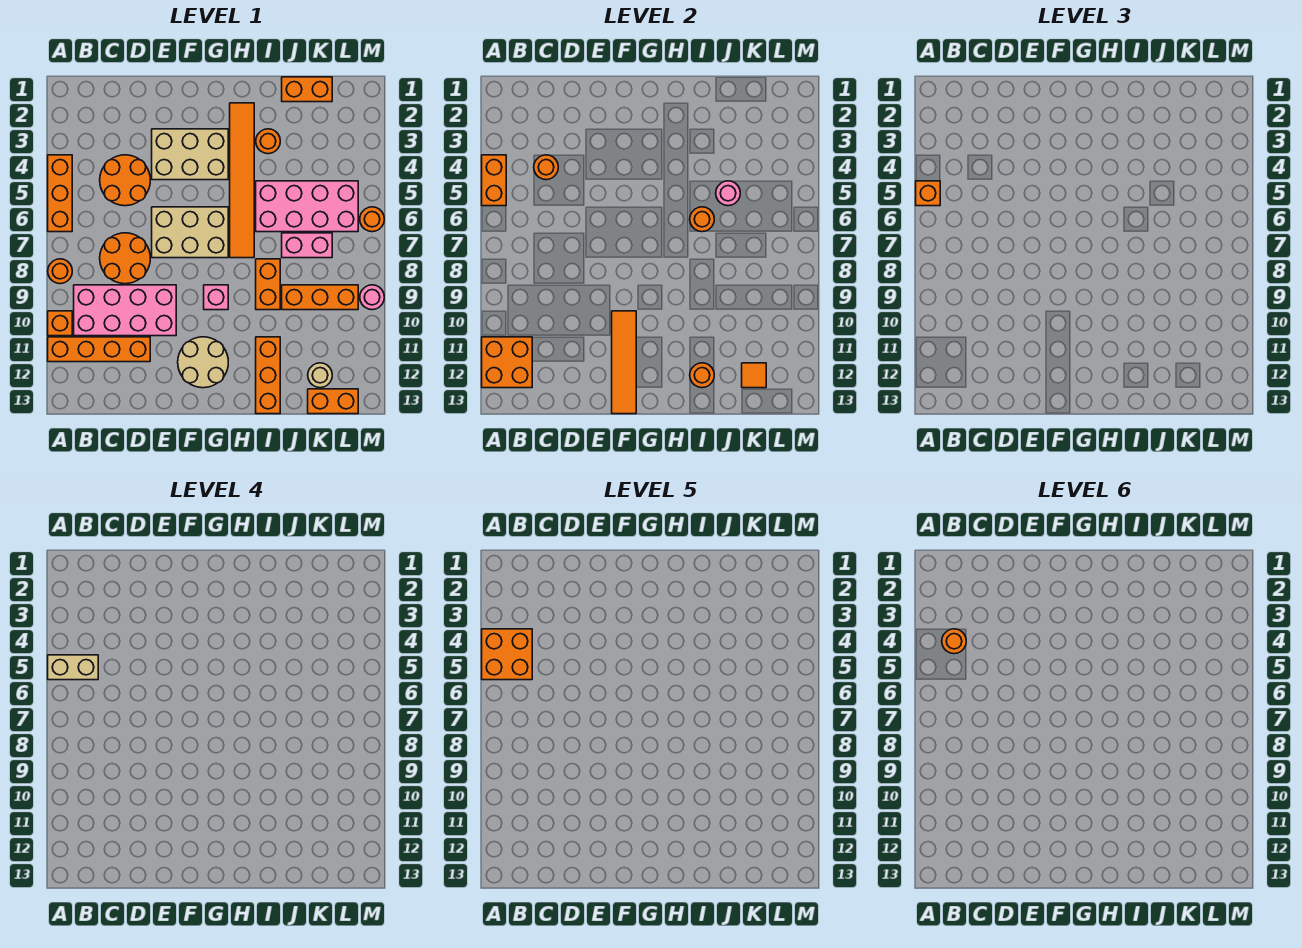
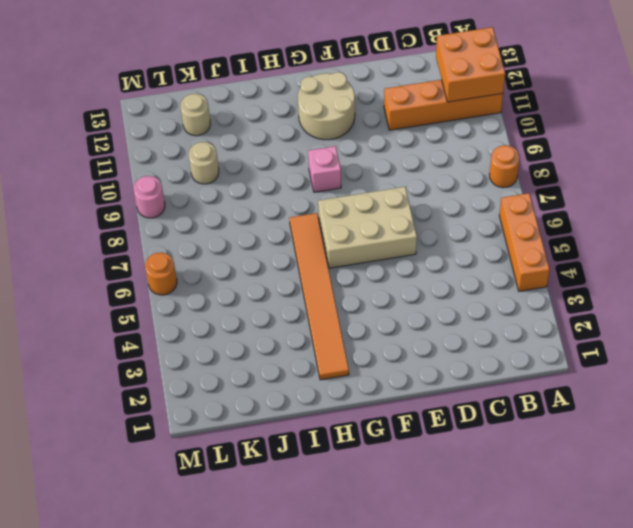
tan round brick K10 level 1 -> none
none -> orange brick A10 level 1
none -> pink brick B9:E10 level 1
none -> orange round brick C4:D5 level 1
none -> orange round brick C7:D8 level 1

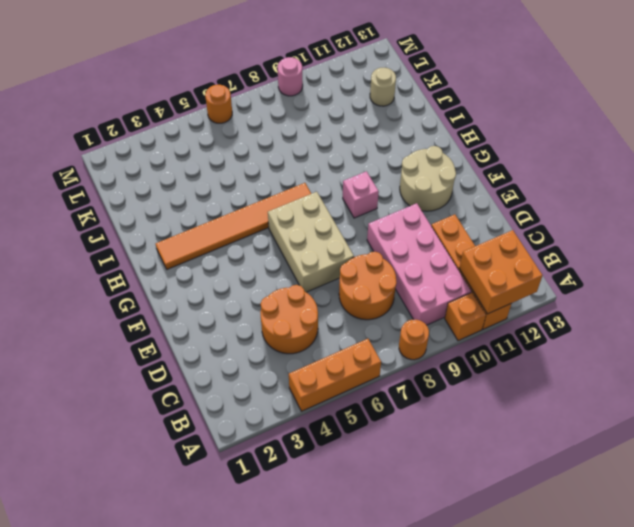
none -> tan brick E3:G4 level 1
none -> orange round brick I3 level 1
none -> pink brick I5:L6 level 1
none -> orange brick I8:I9 level 1

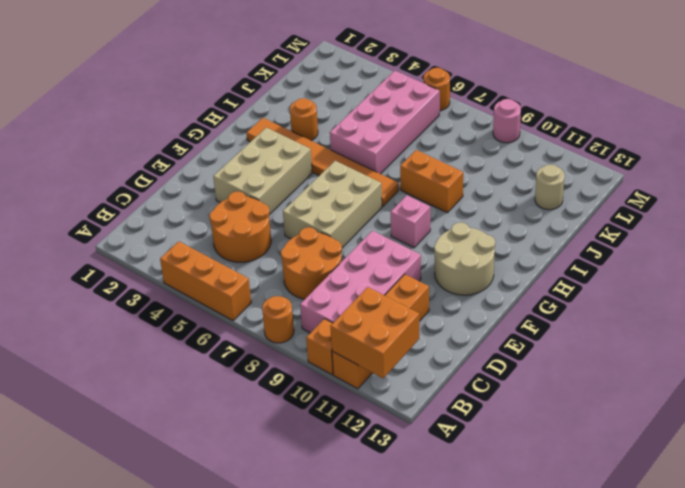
none -> orange brick I11:I13 level 1
none -> orange brick J1:K1 level 1
none -> pink brick J7:K7 level 1
none -> orange brick J9:L9 level 1

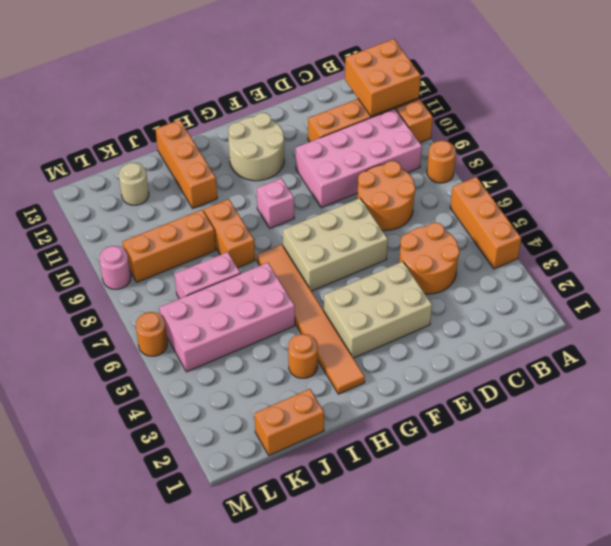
none -> orange brick K13:L13 level 1
none -> orange brick A4:A5 level 2
none -> orange round brick C4 level 2
none -> orange tile F10:F13 level 2

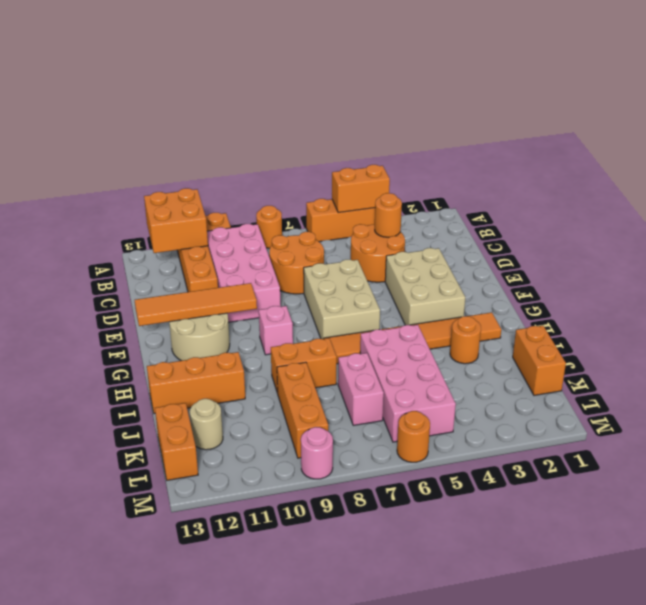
none -> orange round brick I6 level 2
none -> orange round brick I12 level 2
none -> pink round brick J5 level 2
none -> orange tile K12 level 2

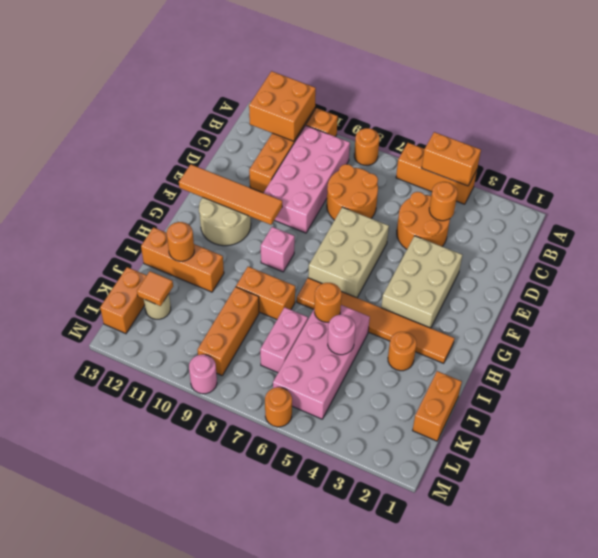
none -> orange brick A5 level 3
none -> tan brick A5:B5 level 4
none -> orange brick A4:B5 level 5
none -> orange round brick B4 level 6

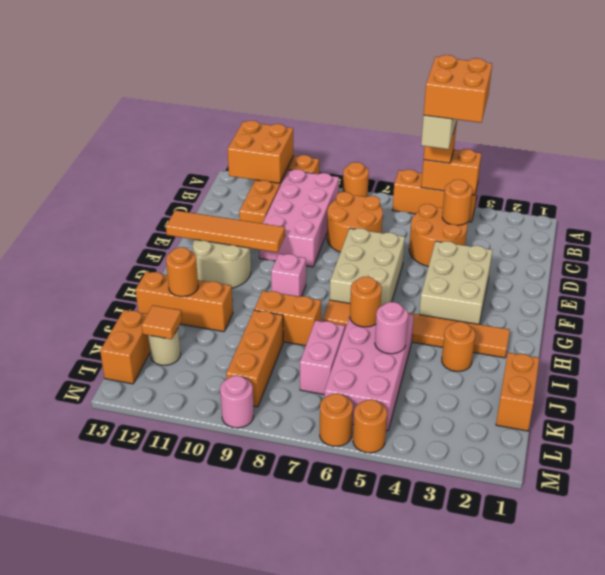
orange round brick M5 level 1 -> orange round brick B4 level 6

